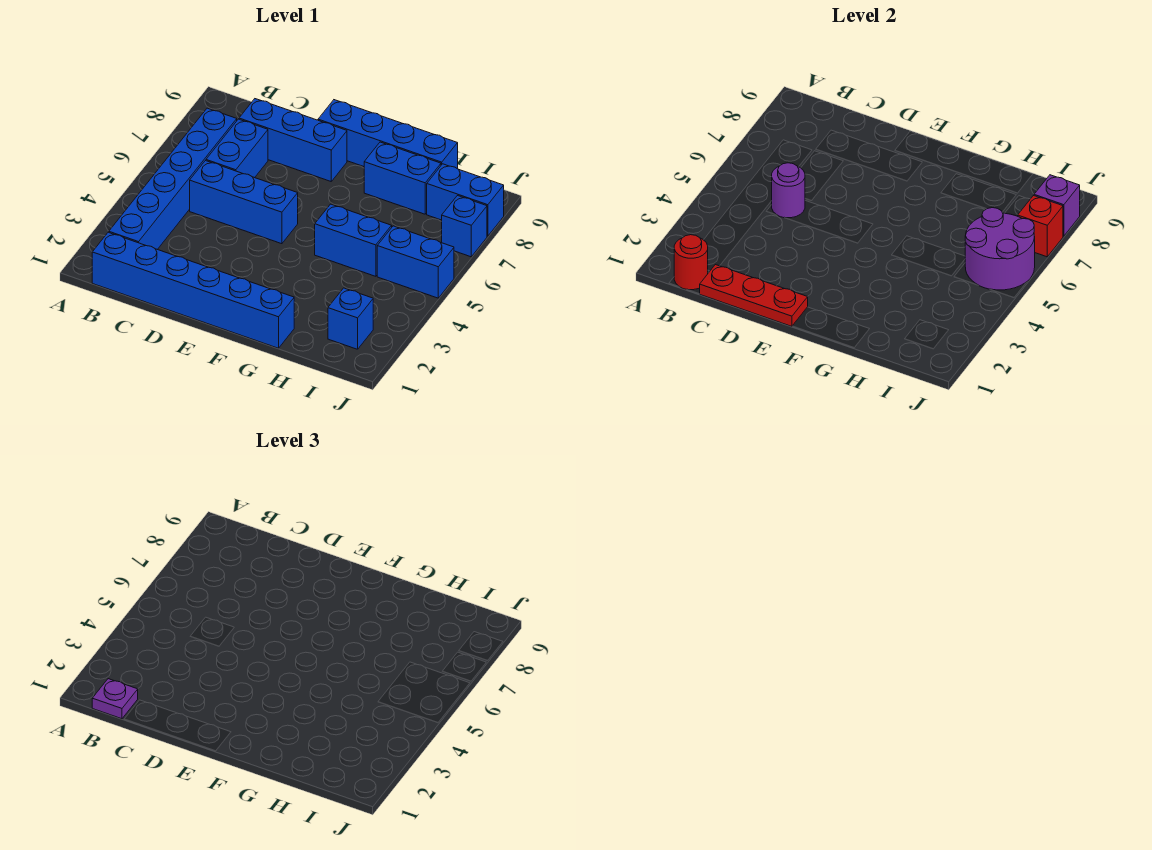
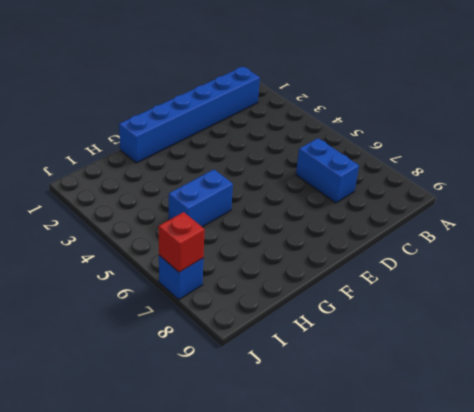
none -> blue brick B2:B7 level 1
none -> blue brick C5:E5 level 1
none -> blue brick C8:E8 level 1

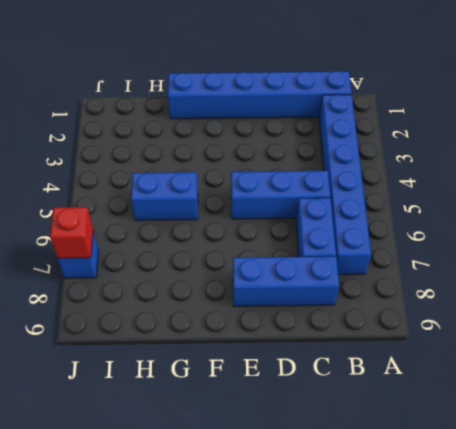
none -> blue brick E9:H9 level 1
none -> blue brick G8:H8 level 1
none -> blue brick I2 level 1

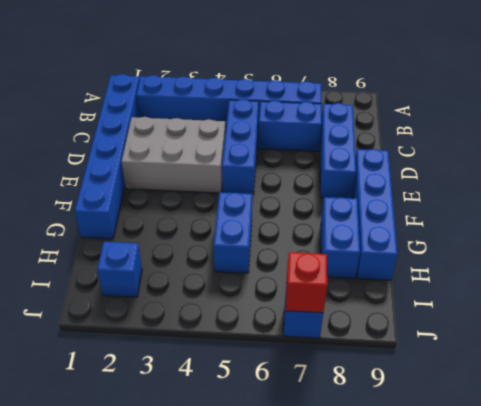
grey brick D2:E4 level 1 -> none
none -> blue brick I5:J5 level 1
none -> blue brick I8:J8 level 1
none -> red round brick B1 level 2

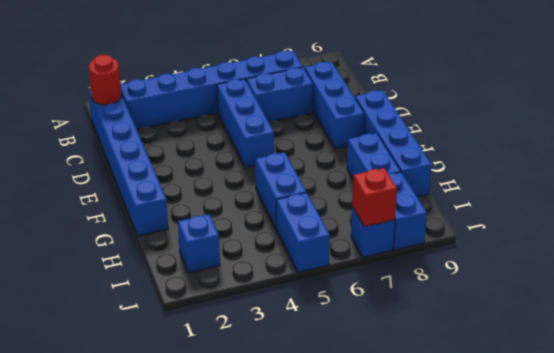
none -> red plate C1:E1 level 2
none -> purple round brick C5 level 2
none -> purple round brick I5:J6 level 2

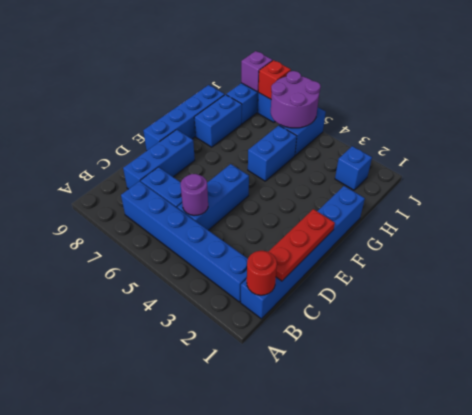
none -> purple plate B1 level 3

